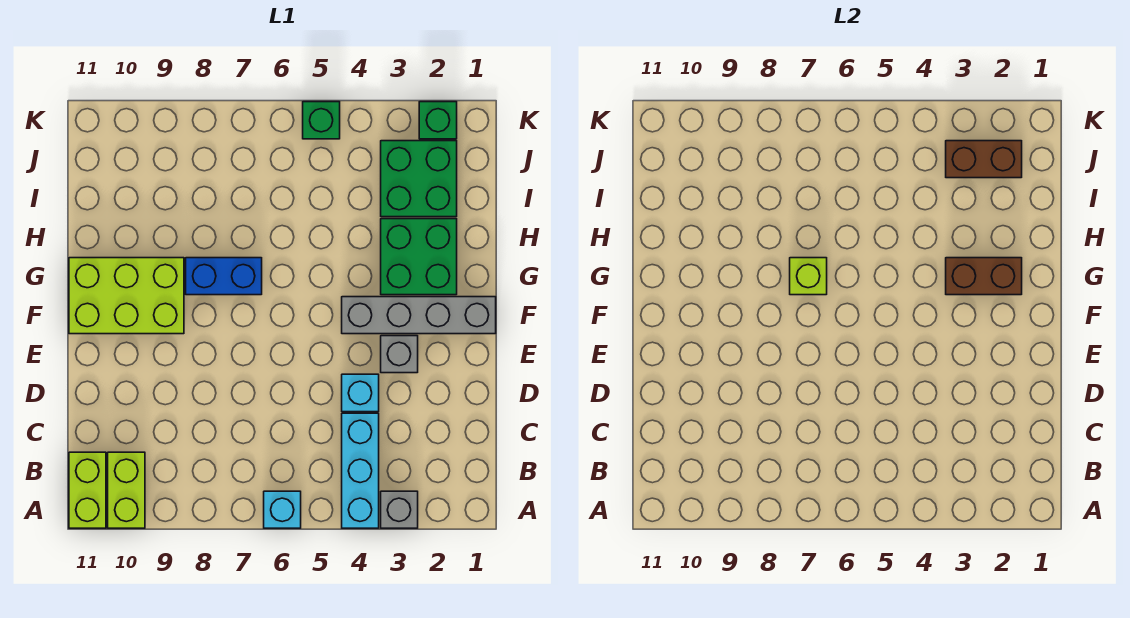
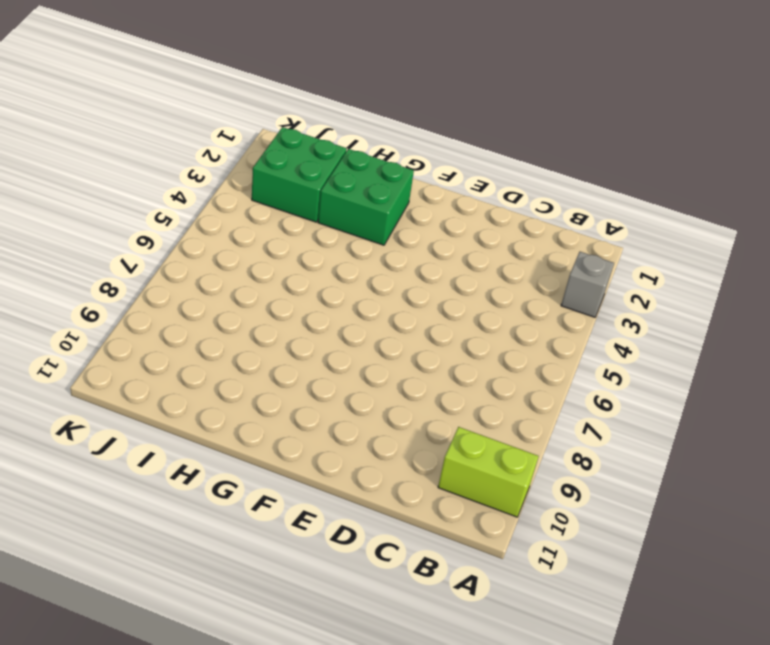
none -> cyan brick A4:C4 level 1
none -> cyan brick A6 level 1
none -> lime brick A11:B11 level 1

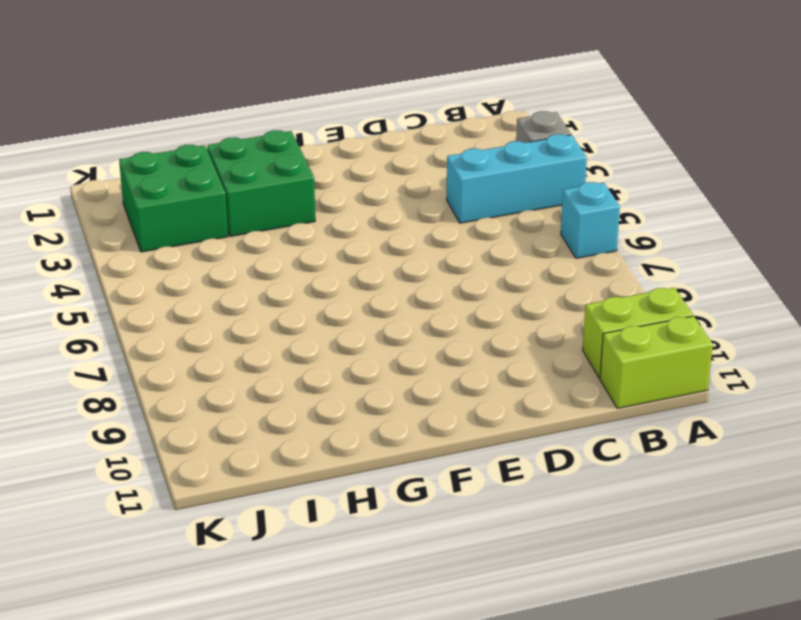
none -> cyan brick D4 level 1
none -> grey brick E3 level 1
none -> grey brick F1:F4 level 1

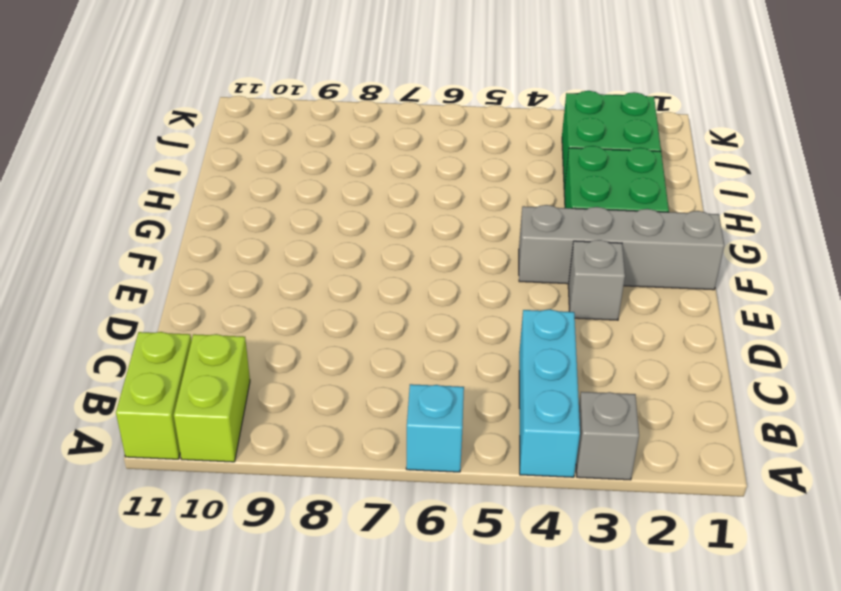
none -> cyan brick D4 level 1
none -> lime brick F9:G11 level 1
none -> blue brick G7:G8 level 1

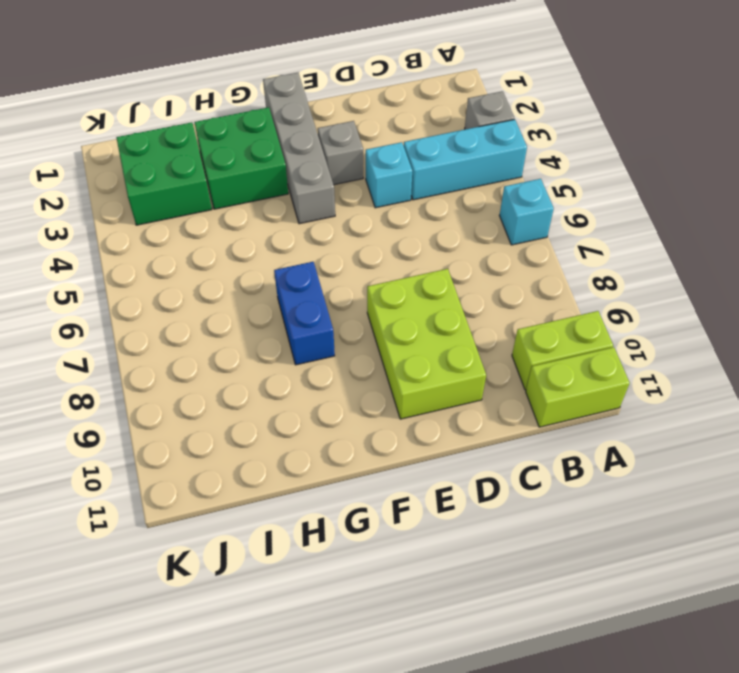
lime brick D8:E10 level 1 -> lime brick F9:G11 level 1
none -> green brick K2 level 1
none -> green brick K5 level 1
none -> brown brick G2:G3 level 2

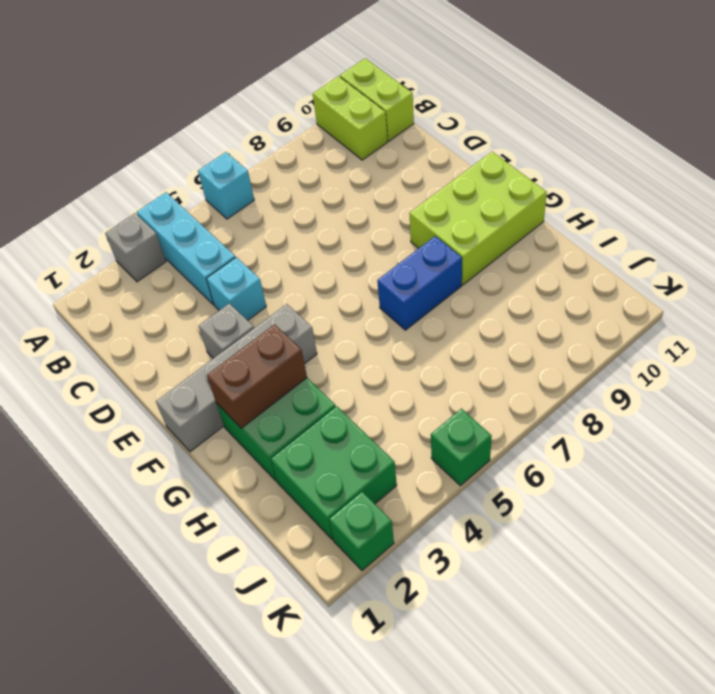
none -> lime brick G7 level 2
none -> brown brick J2:J3 level 2

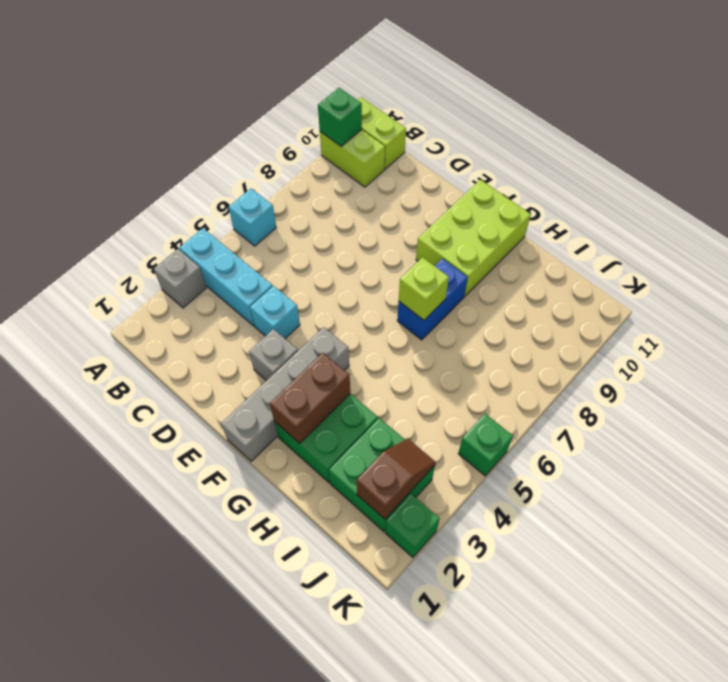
green brick A10 level 2 -> none
brown slope J2:J3 level 2 top 2 -> brown brick J2:J3 level 2

